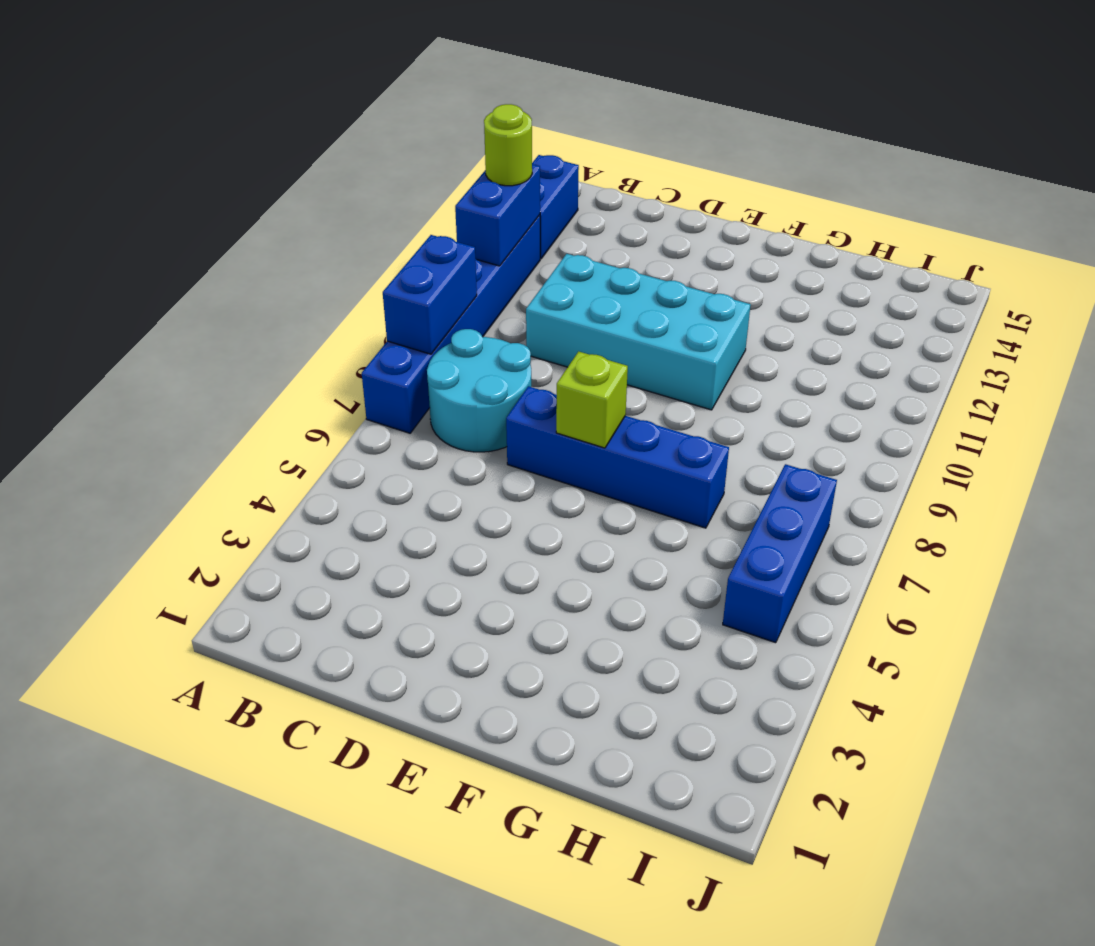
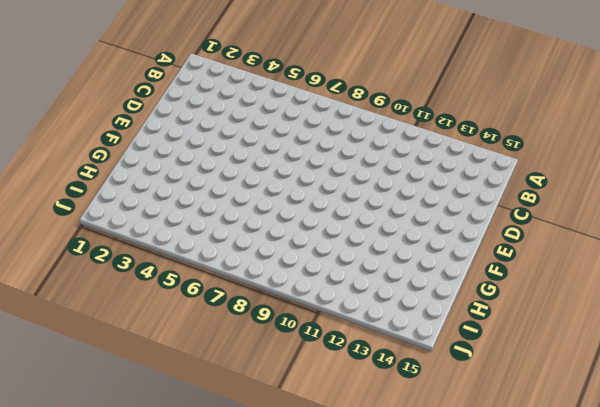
none -> blue brick A7:A12 level 1
none -> blue brick A13:A14 level 1

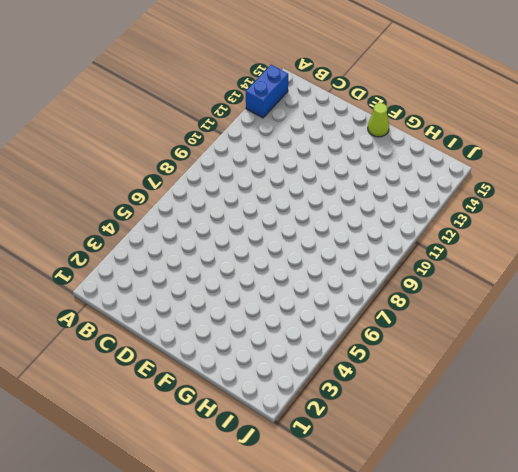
lime cone F15 level 1 -> none
none -> blue brick A7:A12 level 1
none -> cyan round brick B7:C8 level 1

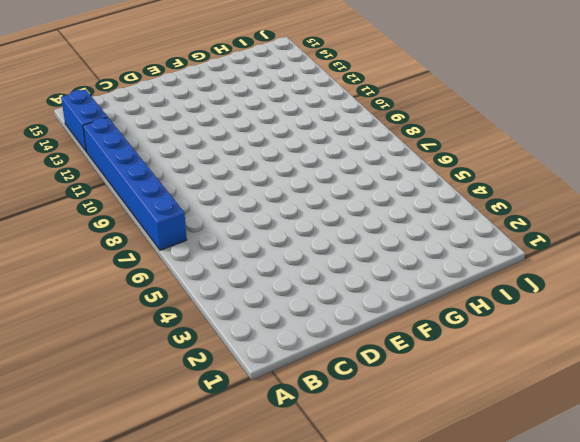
none -> cyan round brick B7:C8 level 1
none -> cyan brick C10:F11 level 1

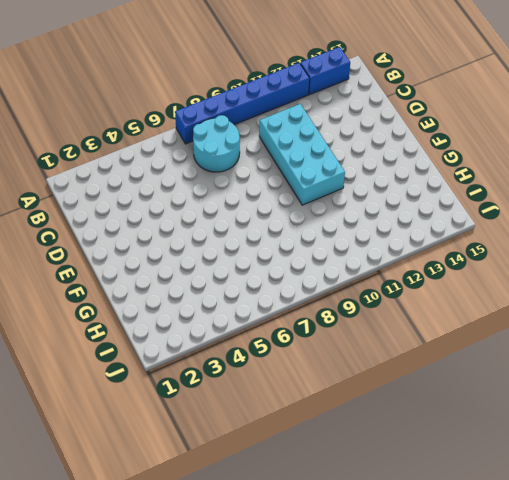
none -> blue brick D7:G7 level 1
none -> blue brick I5:I7 level 1

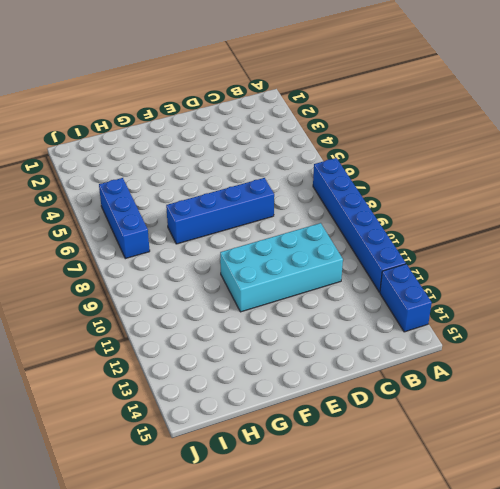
none -> cyan round brick B7:C8 level 1
none -> blue brick A8:A9 level 2

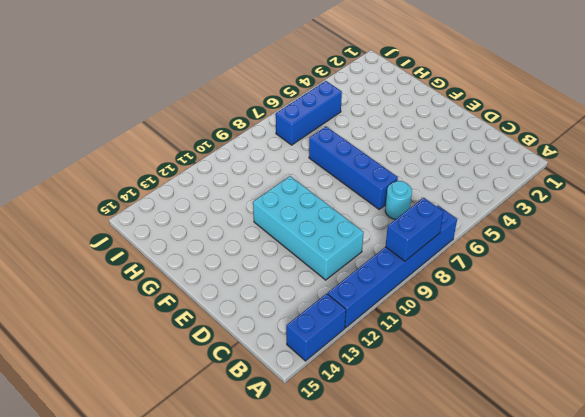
cyan round brick C7 level 1 -> cyan round brick B7:C8 level 1
none -> blue brick A11:A12 level 2
none -> lime brick E7 level 2

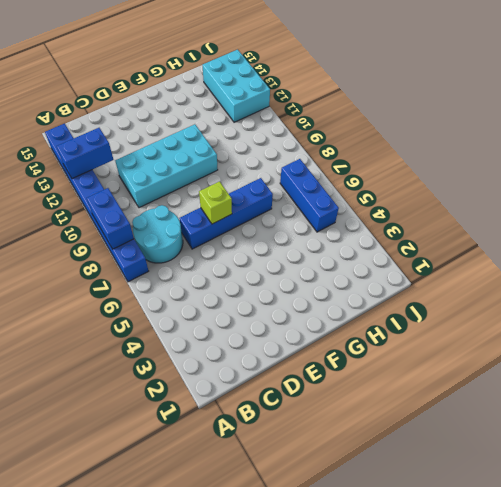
blue brick A12:B12 level 2 -> blue brick A11:A12 level 2
cyan brick I12:J14 level 1 -> none
none -> lime round brick A12 level 3

